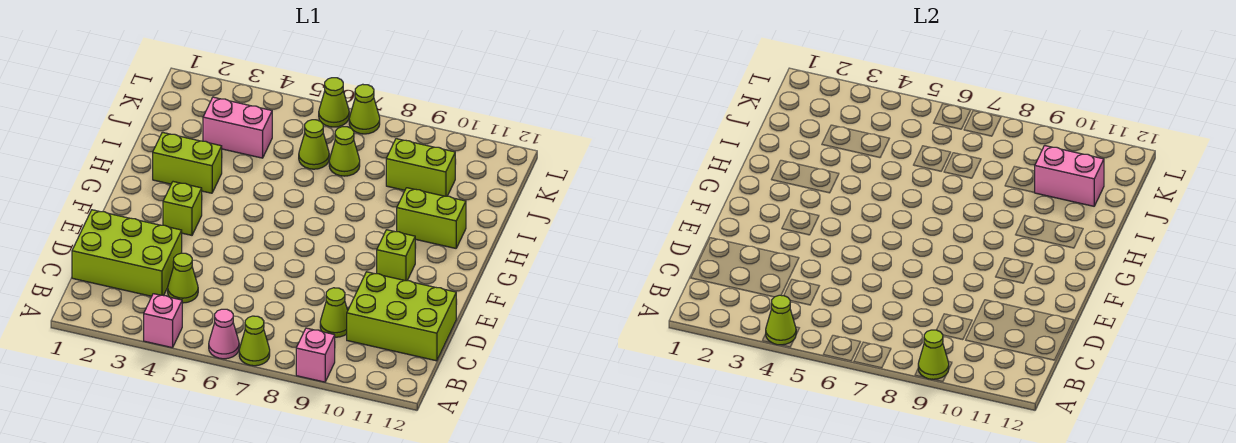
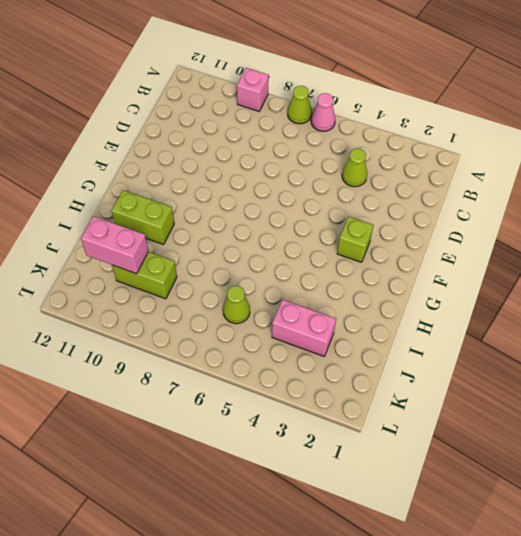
none -> pink brick A4 level 1
none -> lime brick C1:D3 level 1
none -> lime cone C9 level 1

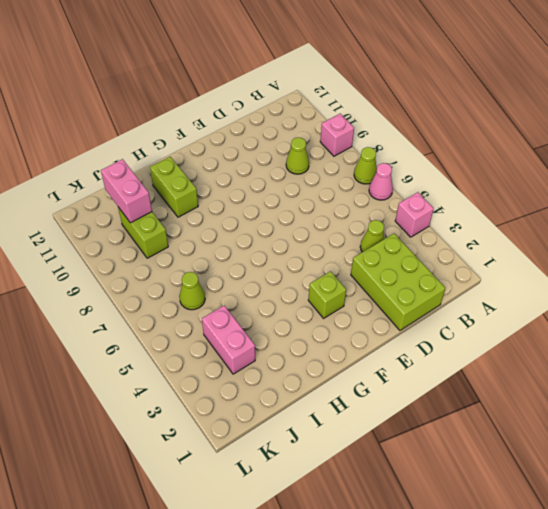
none -> lime brick C10:D12 level 1
none -> lime brick F10 level 1
none -> lime brick H2:H3 level 1

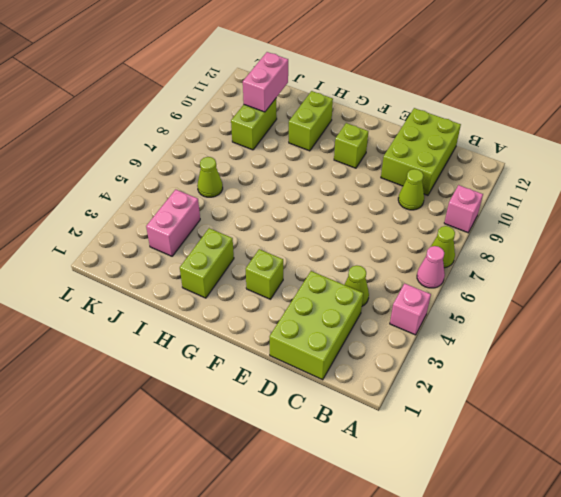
none -> lime cone J7 level 1
none -> lime cone L6 level 1
none -> lime cone L7 level 1

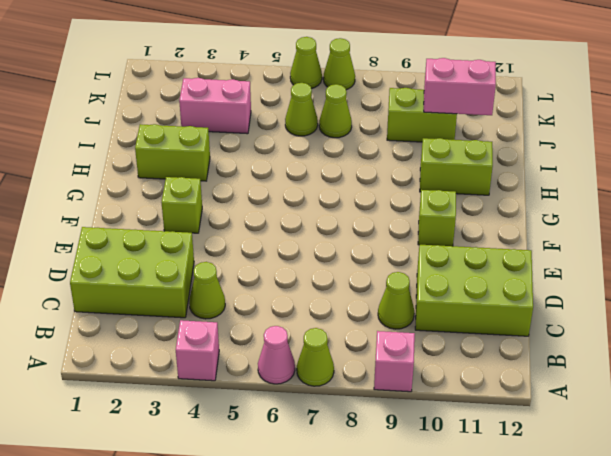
none -> lime cone A4 level 2
none -> lime cone A9 level 2

